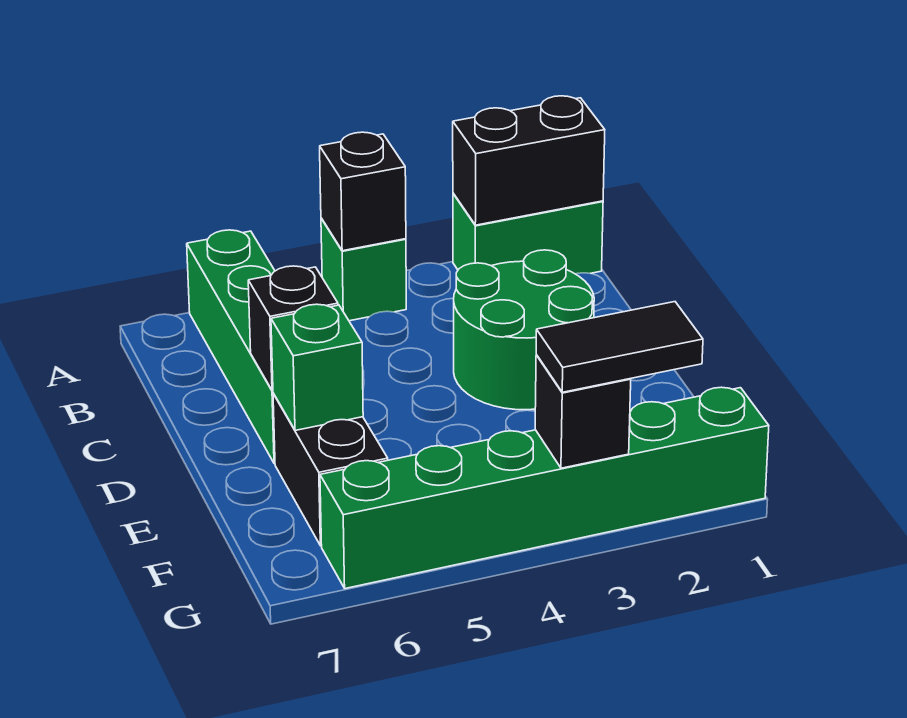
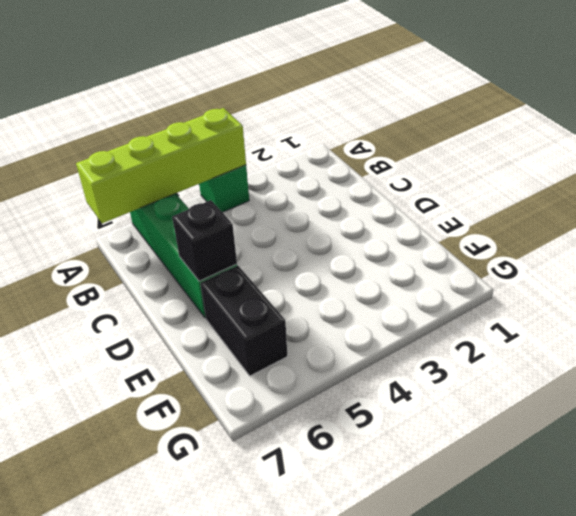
lime brick A4:A7 level 2 -> black brick A4 level 2
none -> green brick A1:A2 level 1
none -> green round brick C2:D3 level 1
none -> green brick G1:G6 level 1

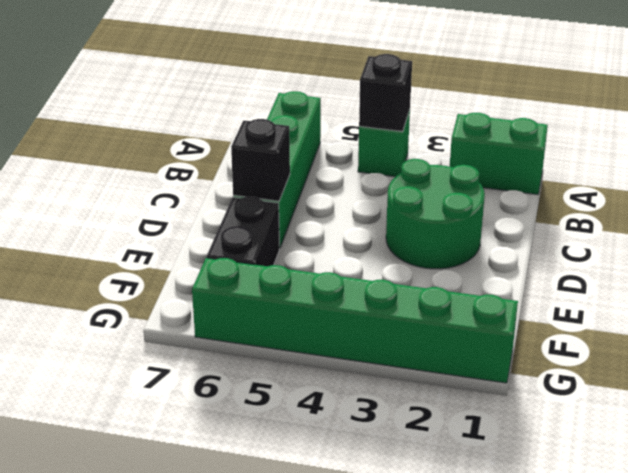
none -> black brick A1:A2 level 2
none -> green brick E6 level 2
none -> black brick G3 level 2

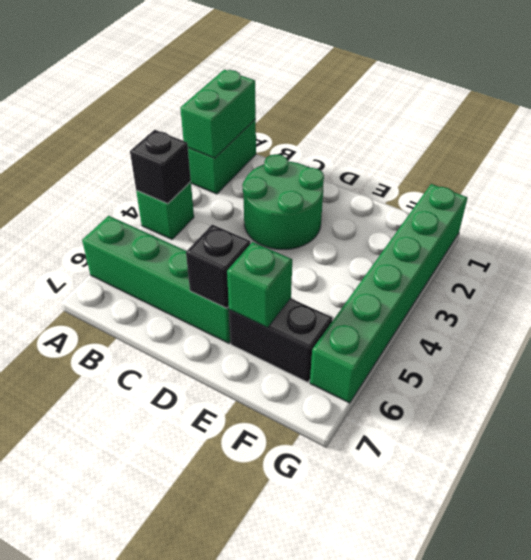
green brick A1:A2 level 2 -> black brick A1:A2 level 2
none -> black brick G3 level 2
none -> black tile G2:G3 level 3

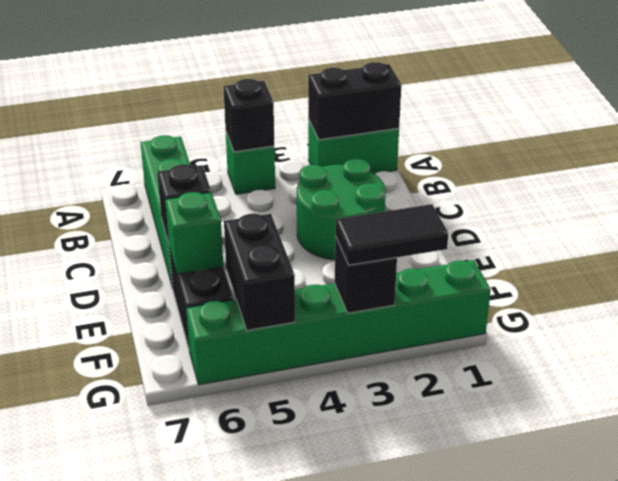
black brick F5:G5 level 2 -> none

